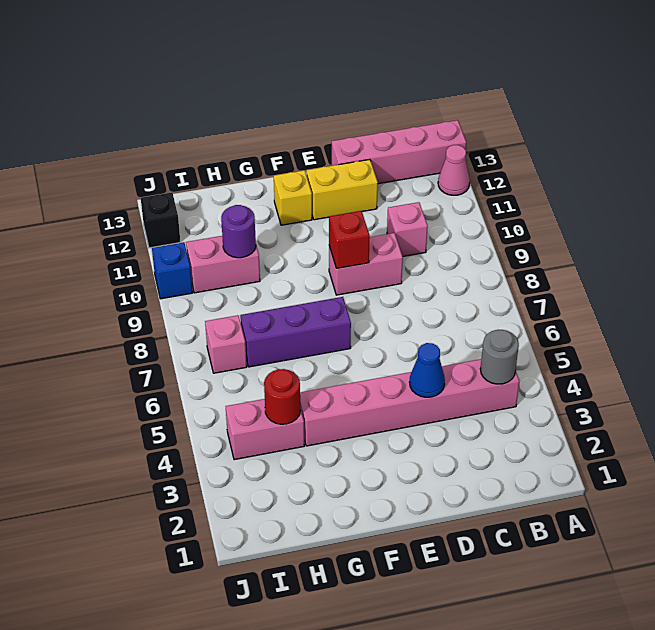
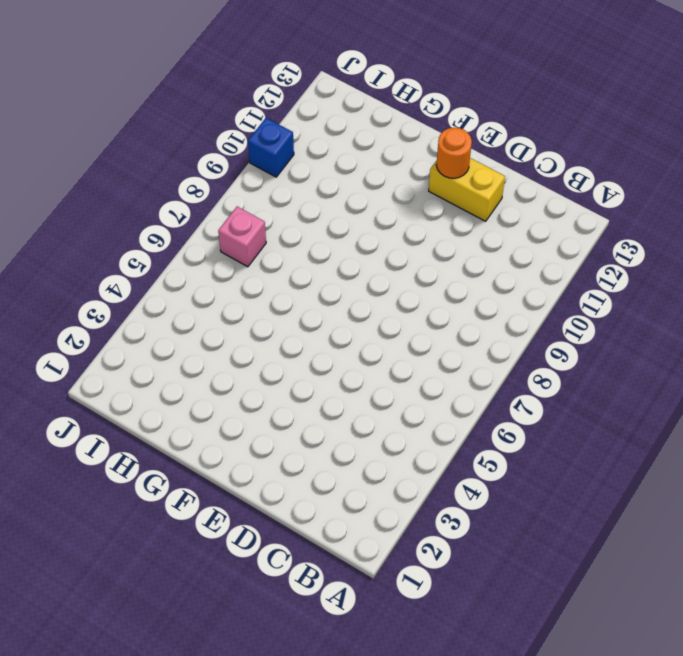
orange round brick E12 level 2 -> none
none -> pink cone A12 level 1
none -> pink brick A13:D13 level 1
none -> pink brick B4:G4 level 1

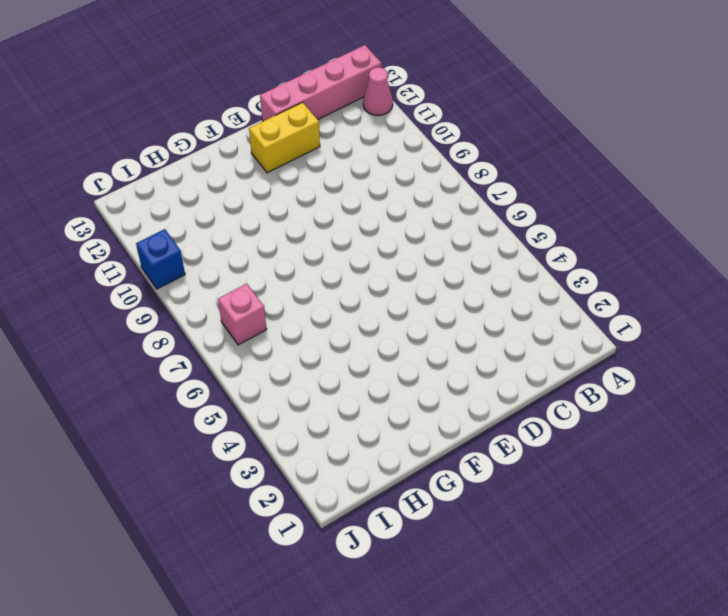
none -> pink brick B4:G4 level 1
none -> pink brick C10 level 1
none -> pink brick D9:E9 level 1

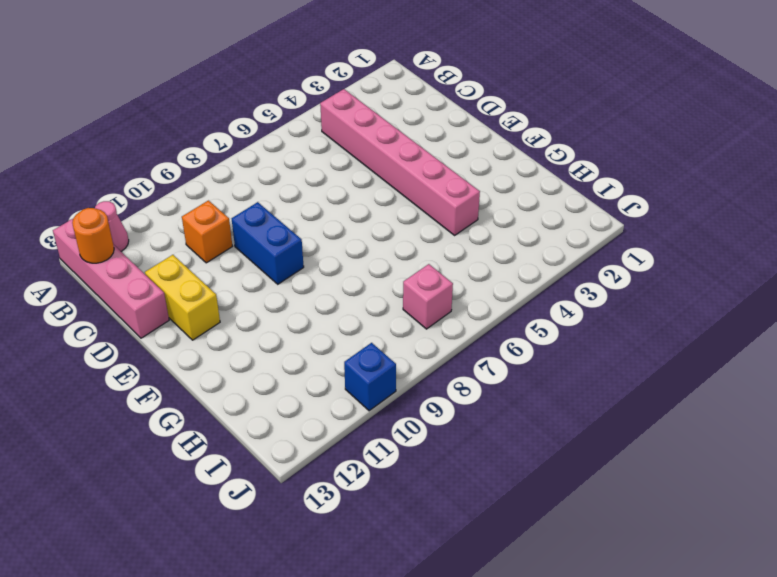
orange round brick B13 level 2 -> none
orange brick C10 level 1 -> pink brick C10 level 1
blue brick D9:E9 level 1 -> pink brick D9:E9 level 1
none -> purple brick F7:H7 level 1
none -> yellow brick F12 level 1
none -> pink brick H4:I4 level 1

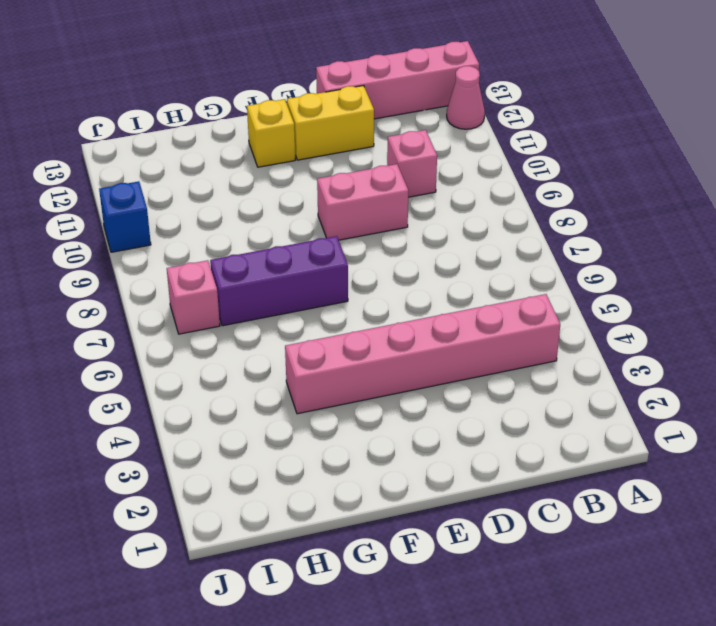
none -> pink brick H4:I4 level 1
none -> pink brick H10:I10 level 1
none -> black brick J12 level 1

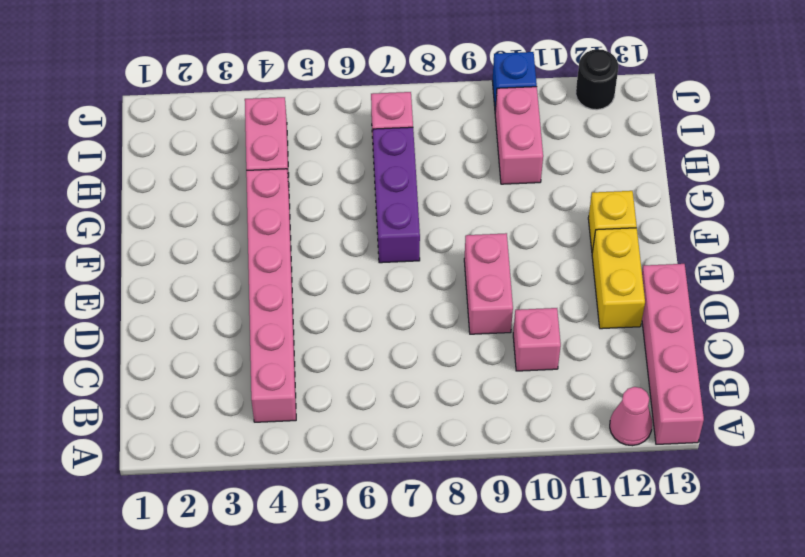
black round brick J12 level 1 -> black brick J12 level 1
none -> grey round brick B4 level 2
none -> blue cone D4 level 2
none -> red brick E9 level 2

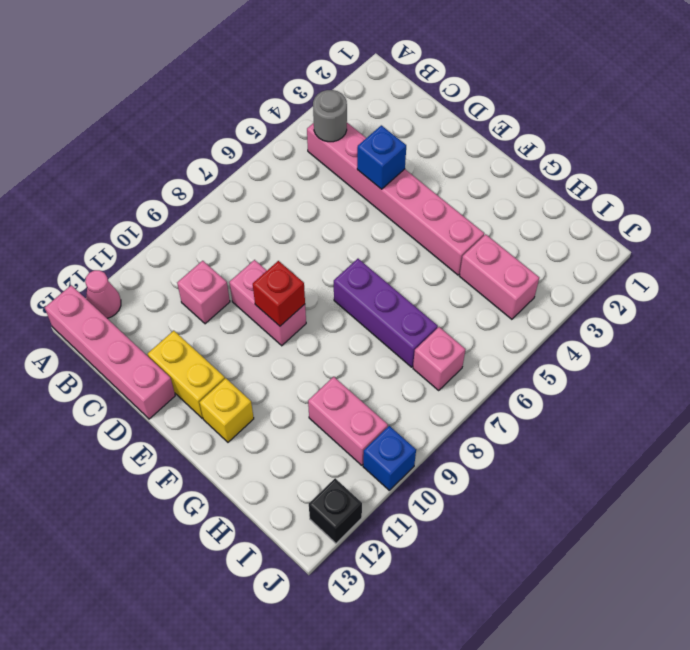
blue brick D4 level 2 -> blue cone D4 level 2
none -> red round brick H4 level 2
none -> purple round brick H10 level 2

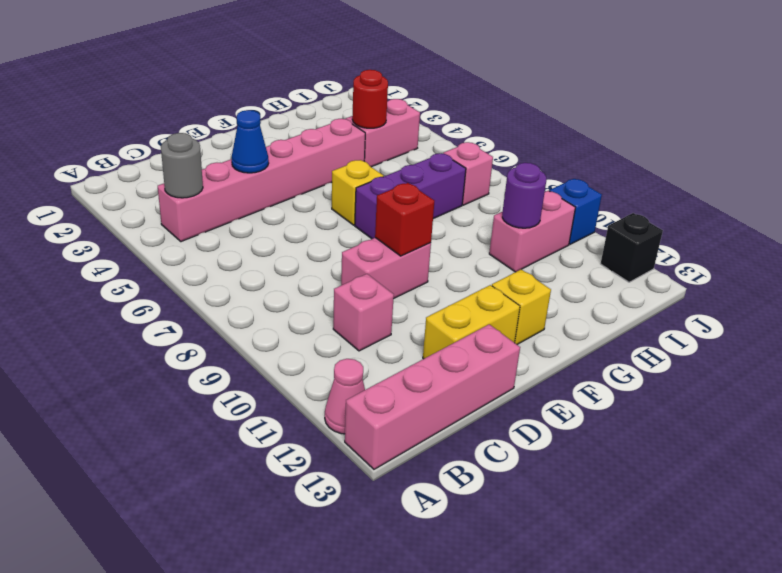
yellow brick F6 level 1 -> none

